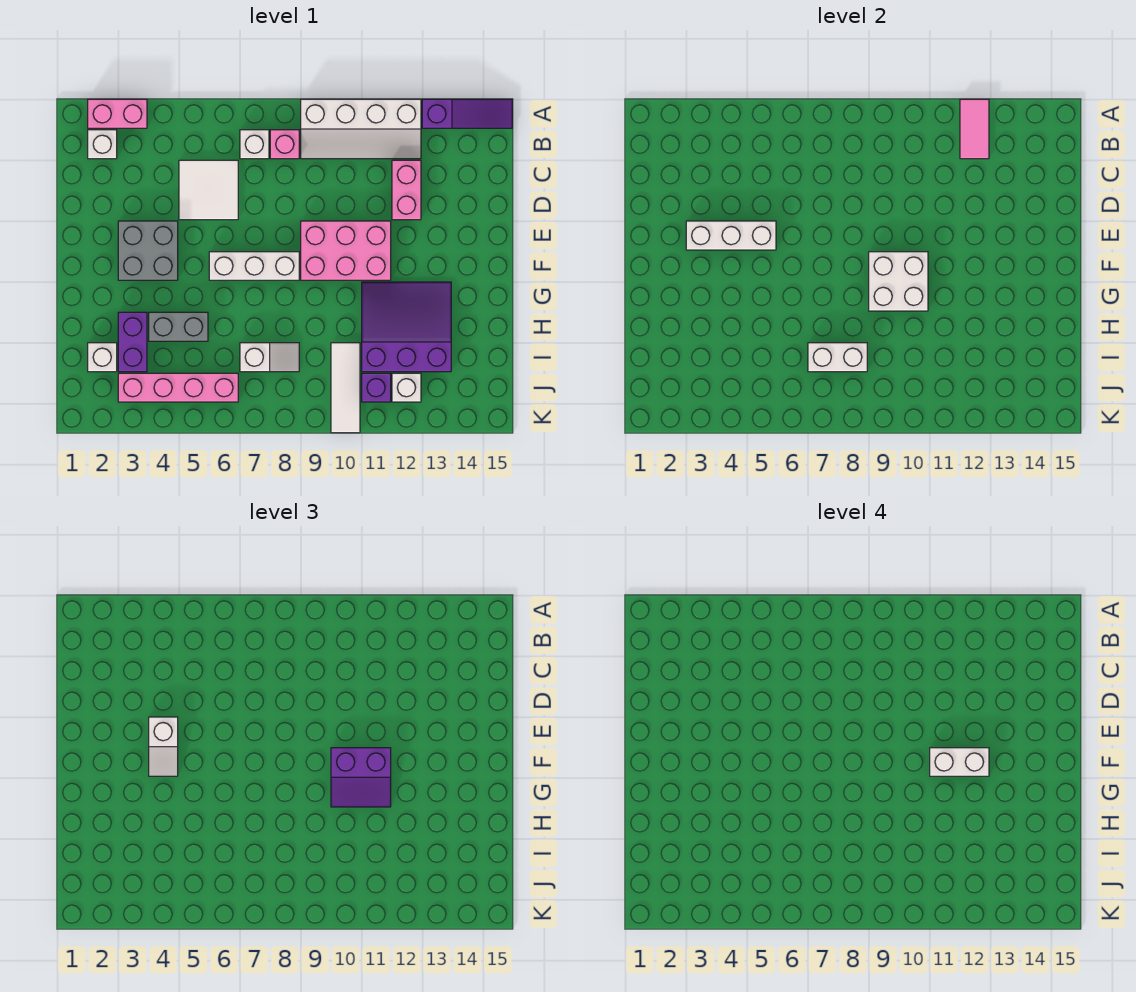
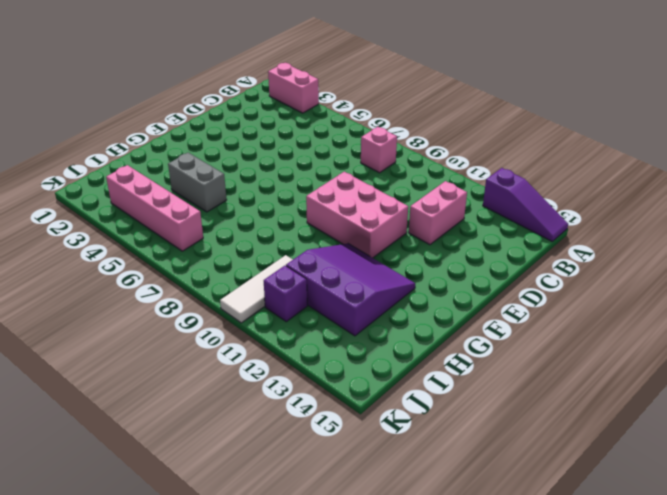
none -> white slope A9:B12 level 1 top A
none -> white brick B2 level 1
none -> white brick B7 level 1

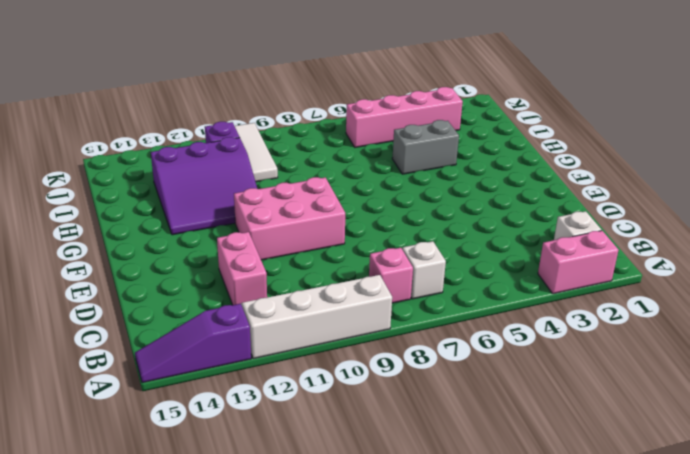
none -> white tile C5:D6 level 1
none -> grey brick E3:F4 level 1
none -> white brick F6:F8 level 1

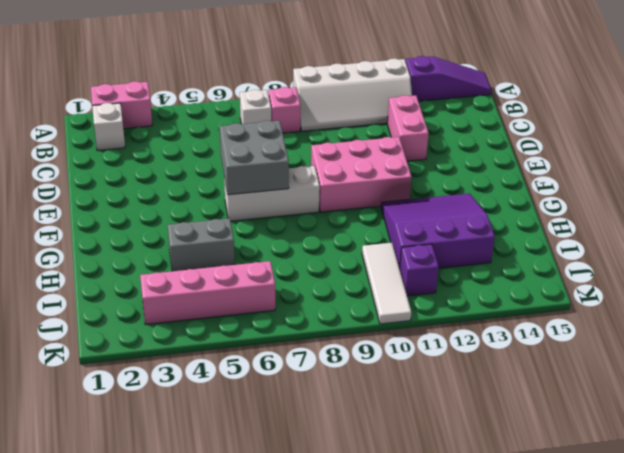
grey brick E6:F7 level 2 -> grey brick E3:F4 level 1
none -> white tile C5:D6 level 1
none -> purple brick H3:I3 level 1
none -> white brick I2 level 1

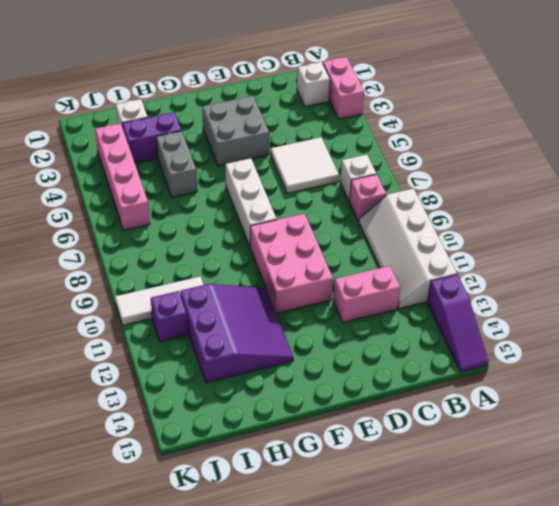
none -> white slope I7:I8 level 1 top 7
none -> white brick J12 level 1
none -> pink tile A12:B12 level 2

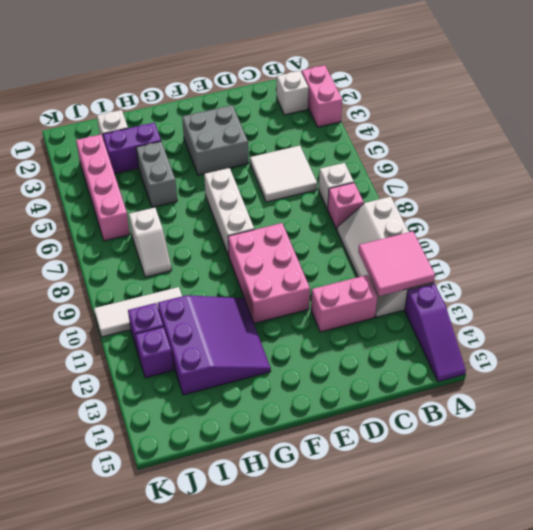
pink tile A11:B12 level 2 -> pink tile A12:B12 level 2
purple brick J12 level 1 -> white brick J12 level 1
none -> white brick E3:E5 level 2
none -> white brick F9:G10 level 2
none -> white brick I7:I8 level 2

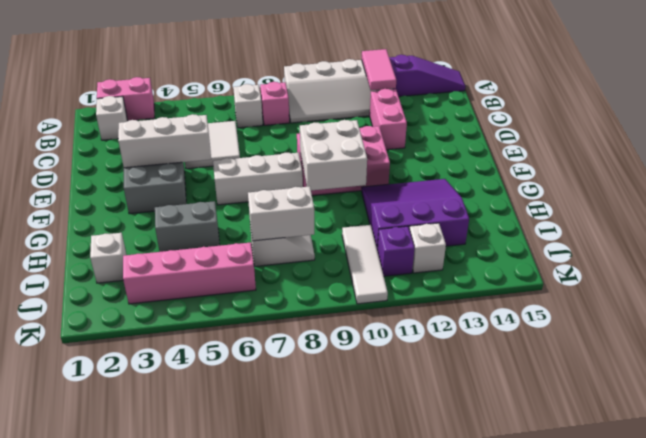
none -> purple brick H3:I3 level 1
none -> white slope E4:F4 level 3 top E
none -> purple slope F10:G11 level 3 top F

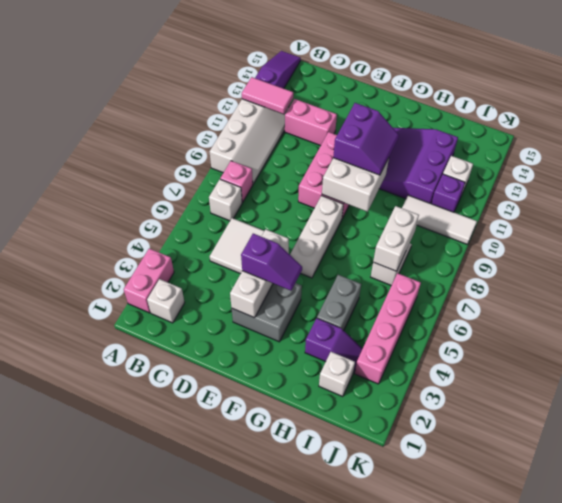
purple slope E4:F4 level 3 top E -> white slope E4:F4 level 3 top E
purple slope H3:I3 level 1 top H -> purple brick H3:I3 level 1
none -> white brick F11:F12 level 4

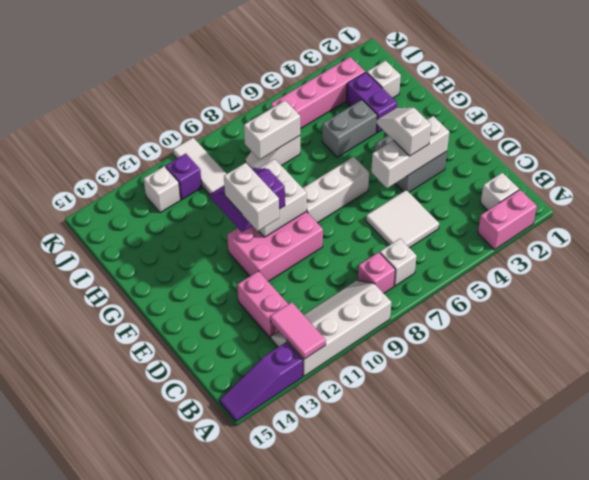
white brick E11:F11 level 4 -> white brick F11:F12 level 4
none -> purple slope G11:I13 level 1 top I

